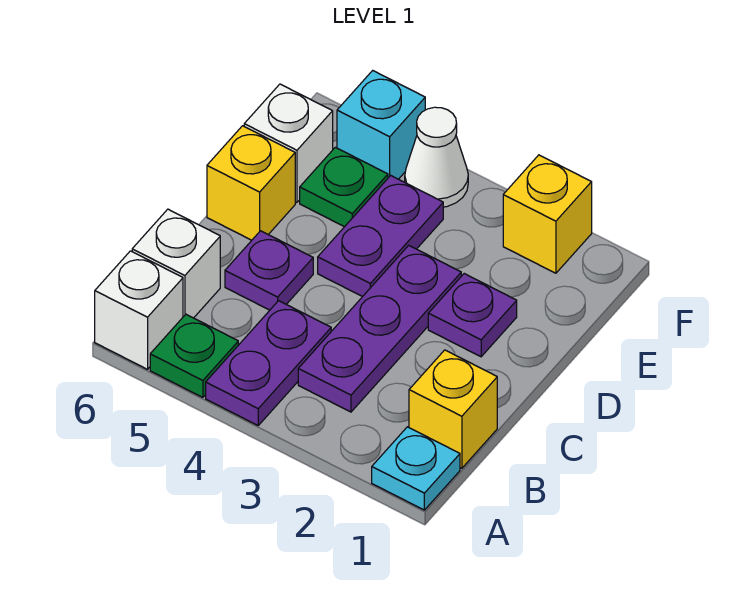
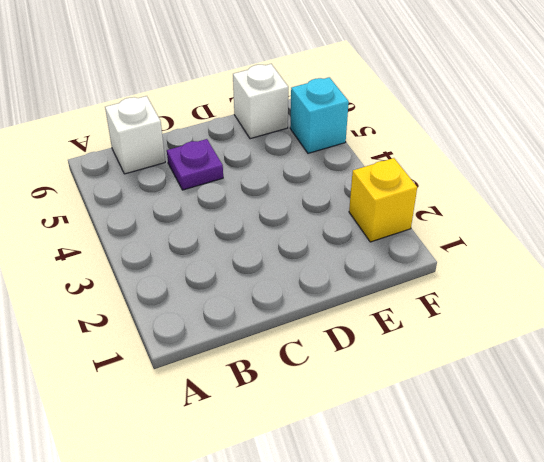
none -> cyan plate A1 level 1
none -> purple plate A4:B4 level 1
none -> green plate A5 level 1

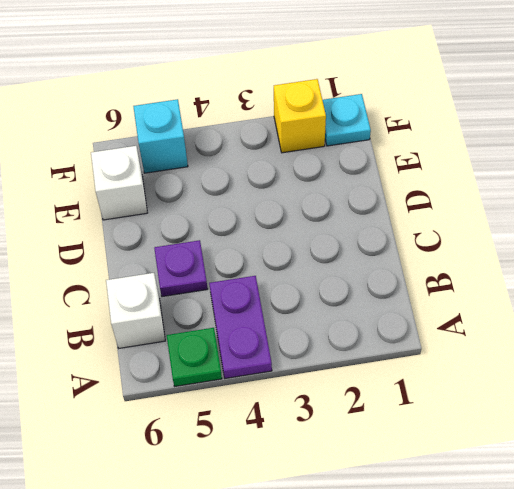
cyan plate F1 level 1 -> cyan plate A1 level 1
none -> white brick A6 level 1
none -> yellow brick B1 level 1
none -> purple plate B3:D3 level 1

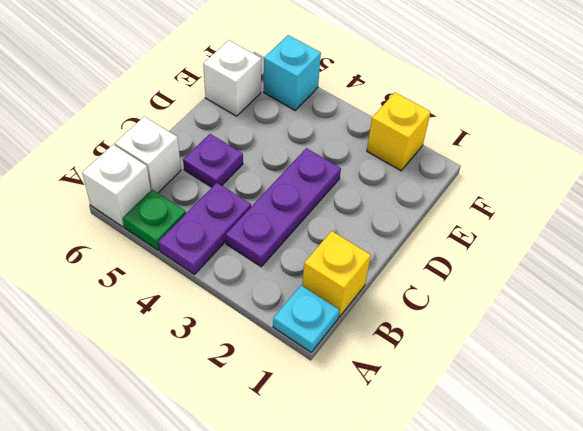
none -> purple plate D2 level 1
none -> purple plate D4:E4 level 1
none -> yellow brick D6 level 1

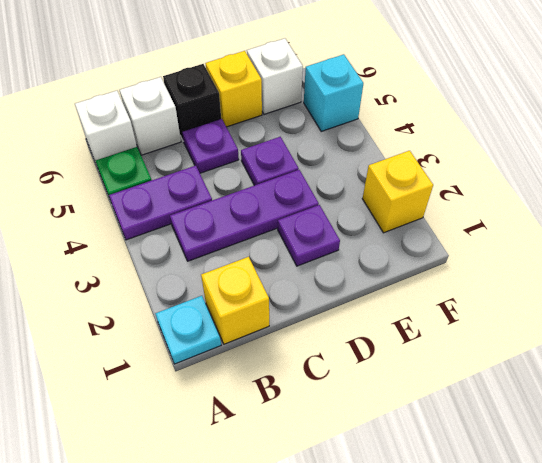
black brick C6 level 1 -> none
purple plate D4 level 1 -> purple plate D4:E4 level 1
none -> green plate E5 level 1
none -> white cone F4 level 1

